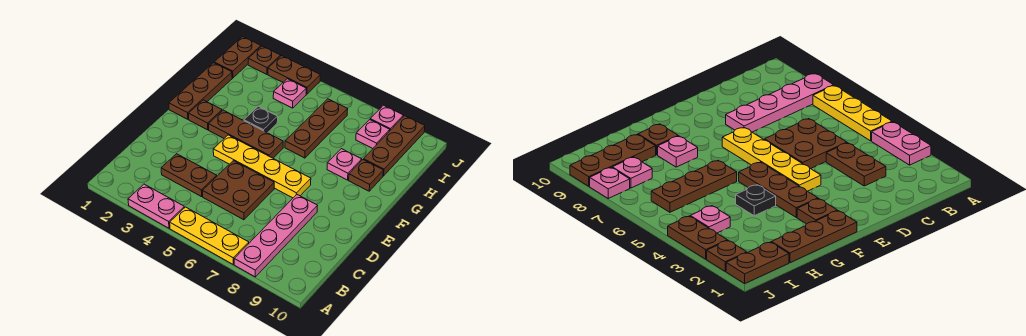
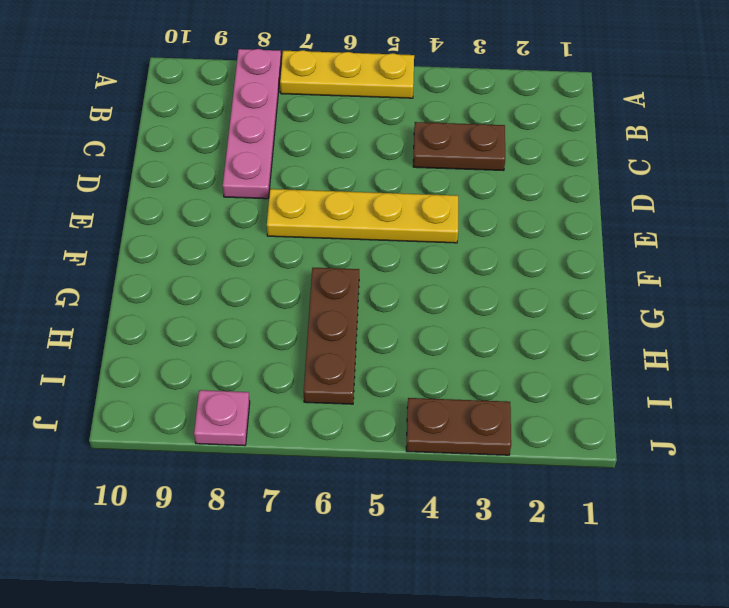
none -> pink plate A3:A4 level 1
none -> brown plate C5:D6 level 1
none -> brown plate F1:H1 level 1

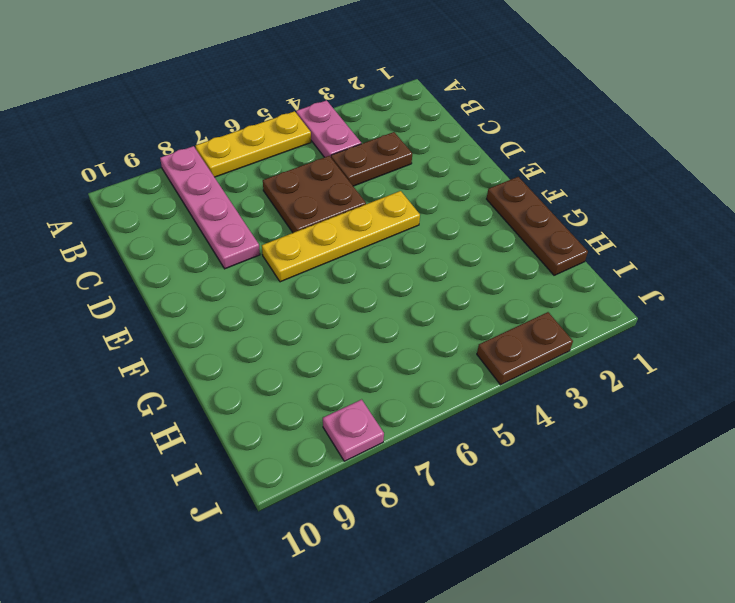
pink plate A4:B4 level 1 -> pink plate A3:A4 level 1
none -> brown plate F2 level 1
none -> brown plate F3:F5 level 1
none -> black plate G4 level 1

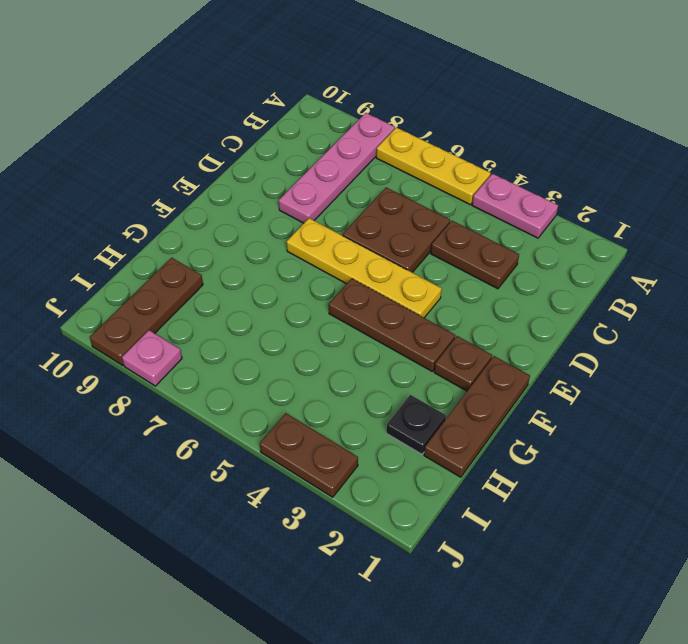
black plate H2 level 1 -> black plate G4 level 1
none -> brown plate G6:I6 level 1
none -> pink plate G8 level 1
none -> brown plate G9 level 1

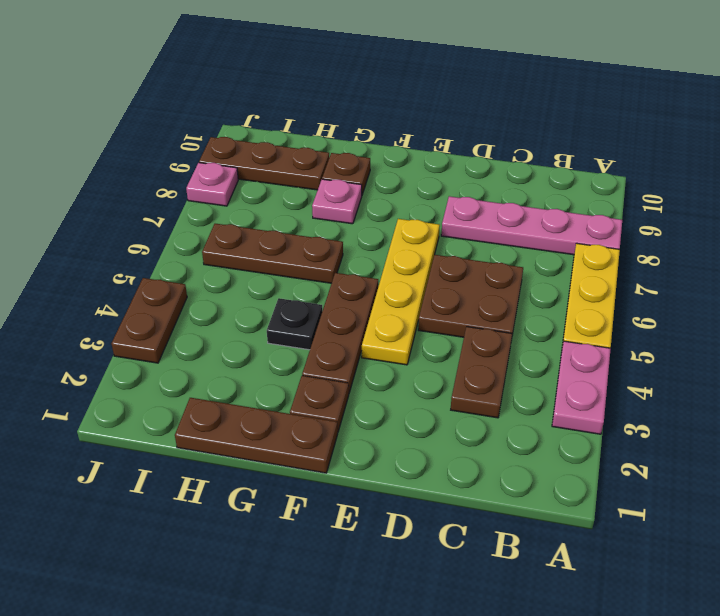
none -> brown plate I1:J1 level 1
none -> pink plate I4 level 1
none -> pink plate I8 level 1

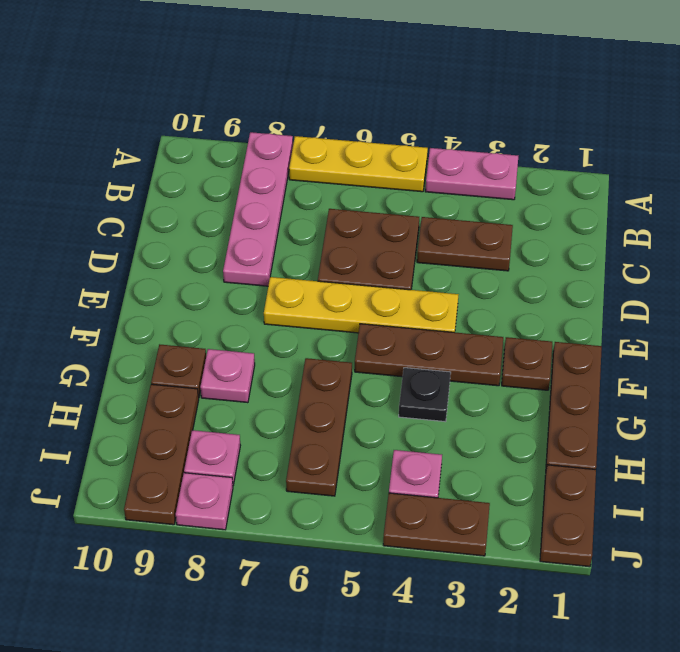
none -> brown plate J2 level 1

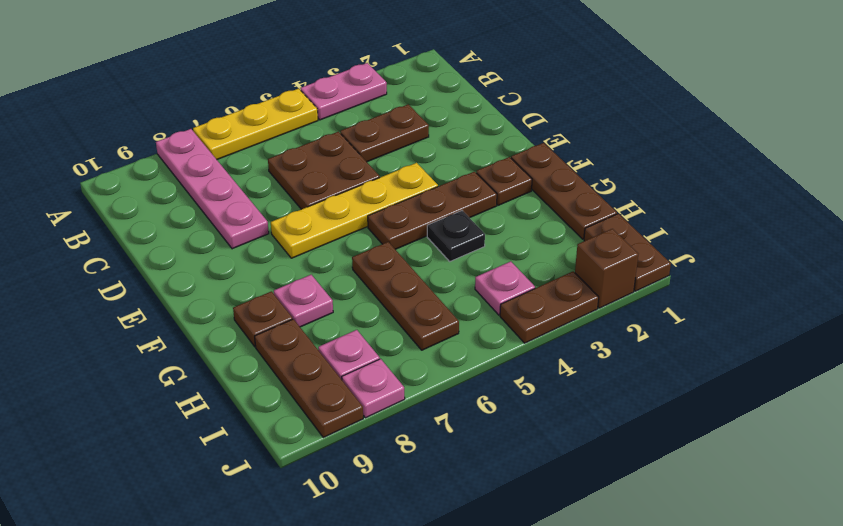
brown brick J2 level 1 -> brown plate J2 level 1

